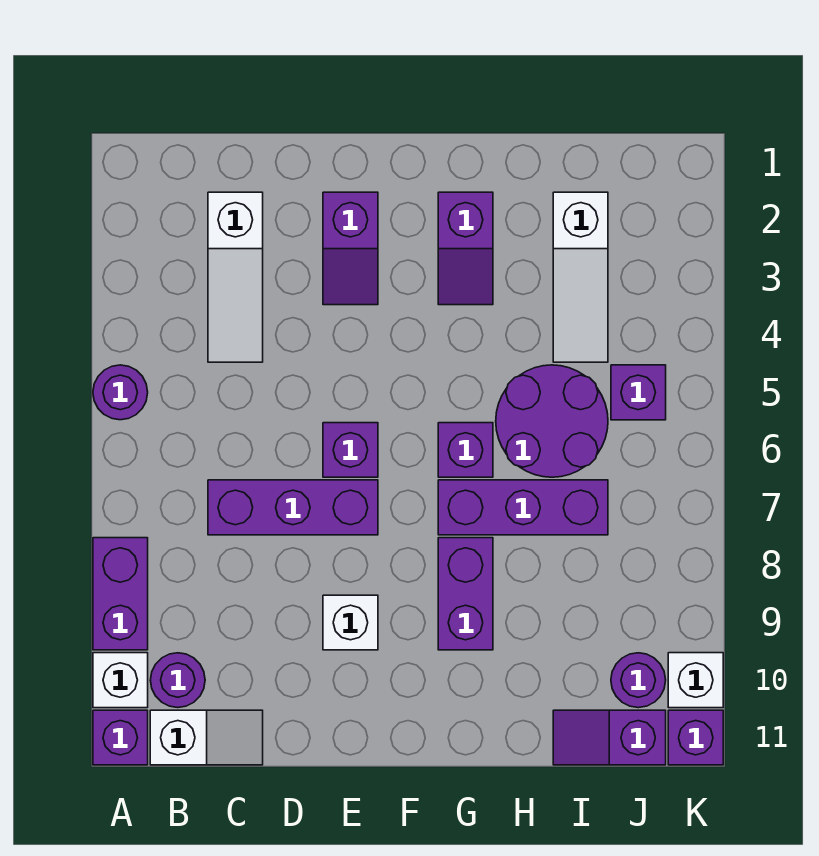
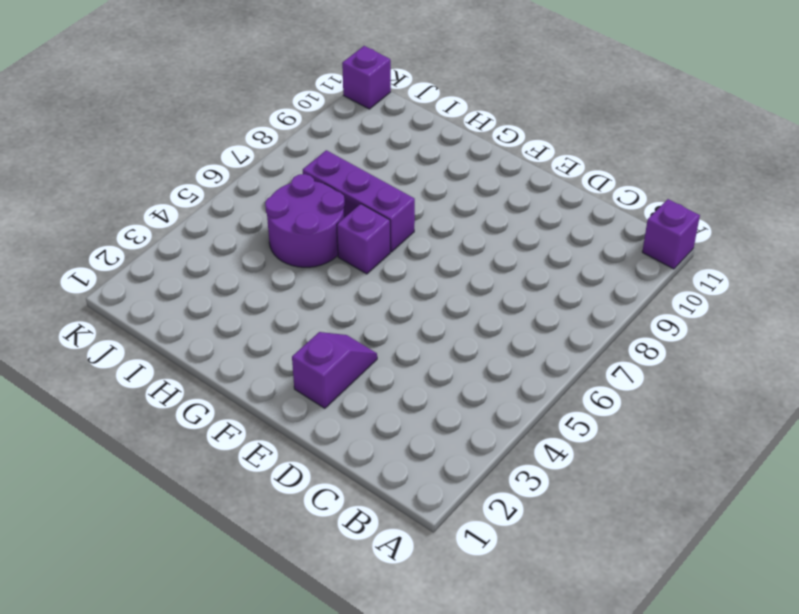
none -> purple round brick A5 level 1
none -> purple brick A8:A9 level 1
none -> white brick A10 level 1

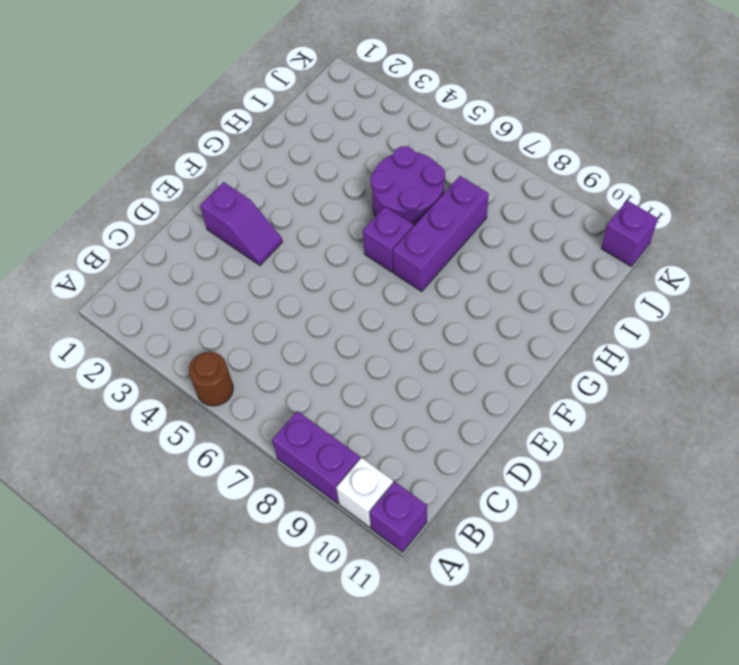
brown round brick A5 level 1 -> purple round brick A5 level 1
none -> purple round brick B10 level 1
none -> white slope B11:C11 level 1 top B
none -> white slope C2:C4 level 1 top 2

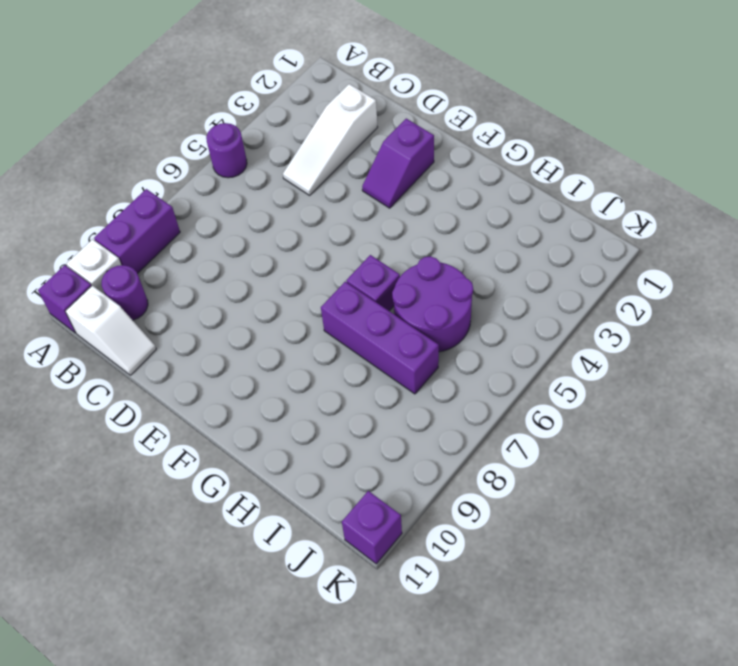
none -> purple brick C7:E7 level 1
none -> purple brick E6 level 1
none -> white brick E9 level 1

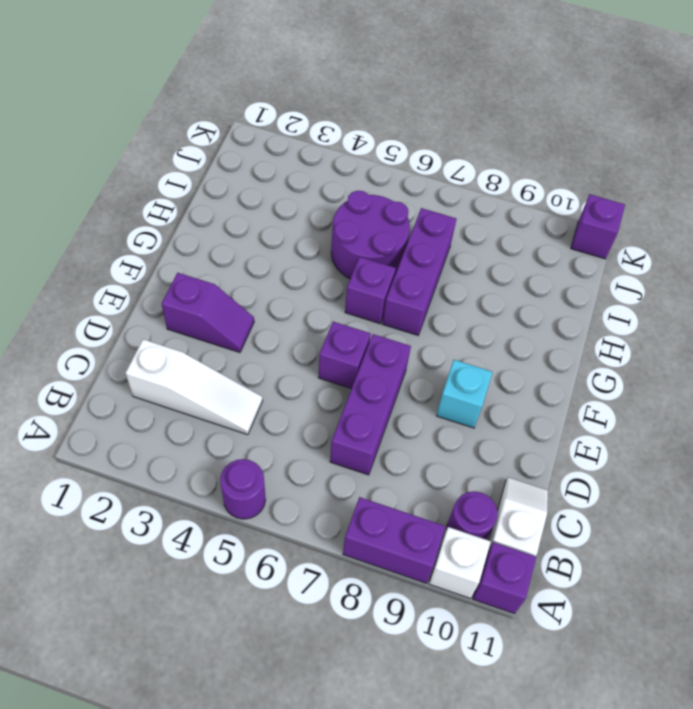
cyan brick E9 level 1 -> white brick E9 level 1
none -> purple slope G2:G3 level 1 top 2
none -> purple brick G8:G9 level 1
none -> white slope I2:I4 level 1 top 2

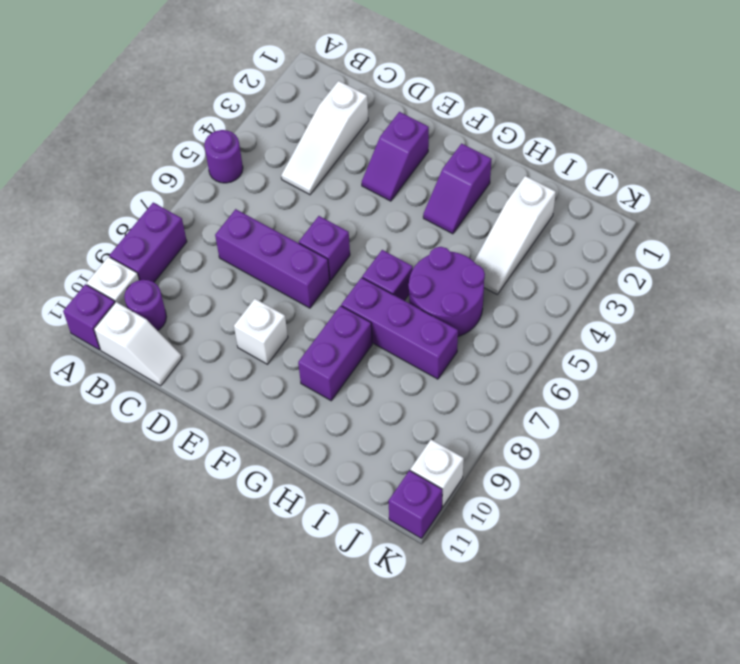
none -> purple slope I11:J11 level 1 top J
none -> purple brick J5 level 1
none -> purple round brick J10 level 1

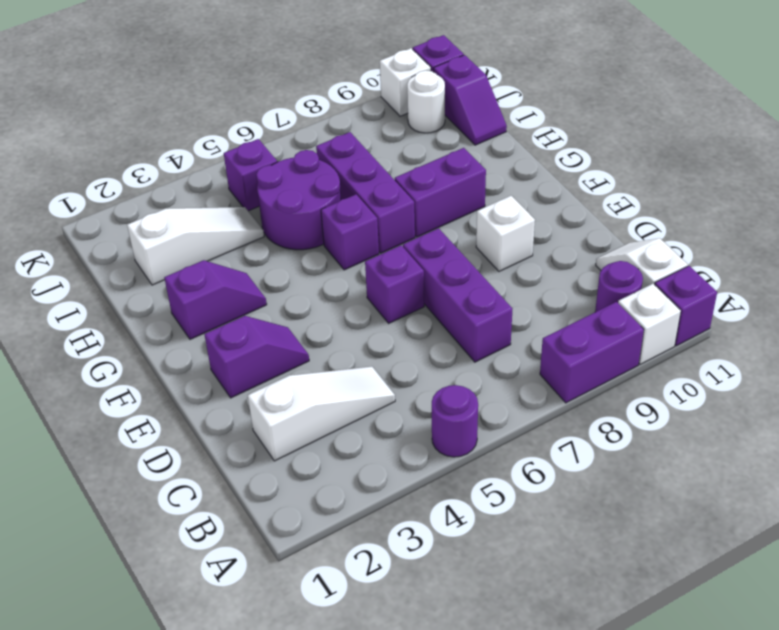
white round brick J10 level 1 -> purple round brick J10 level 1

